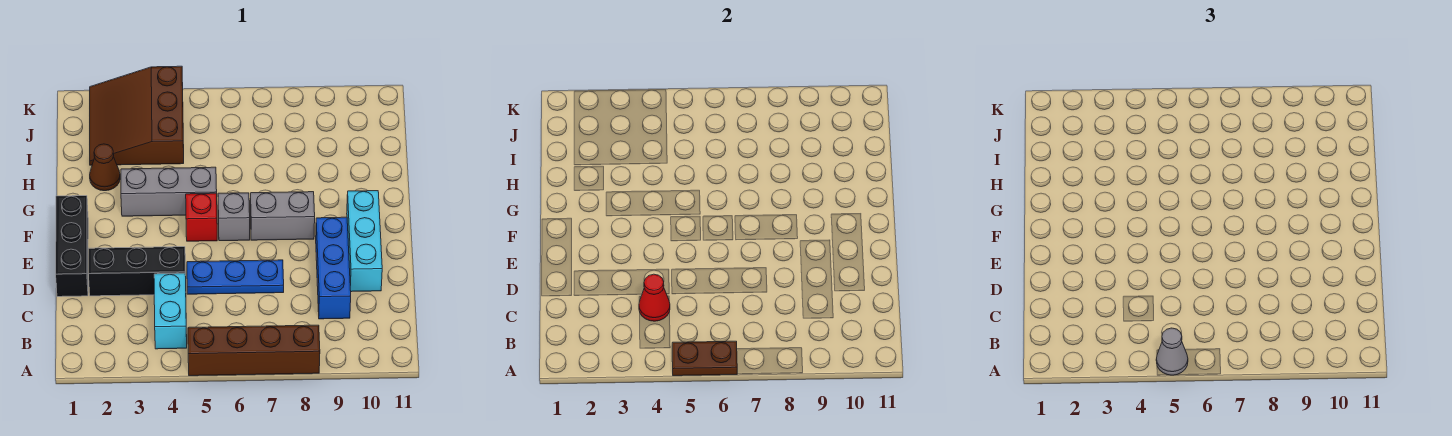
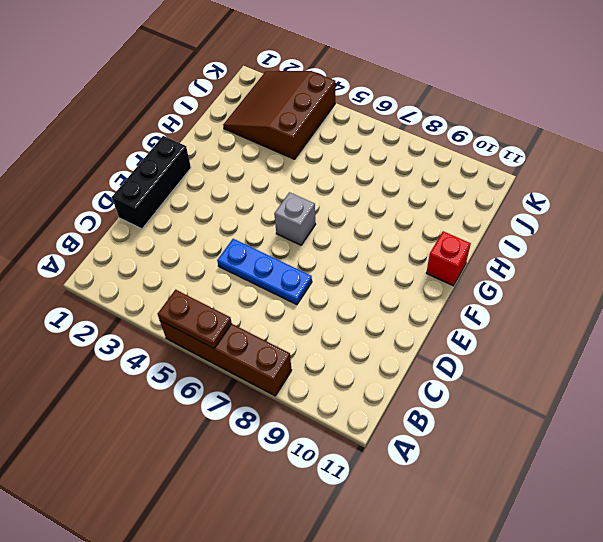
red brick G11 level 1 -> red brick F5 level 1
none -> cyan brick B4:C4 level 1
none -> blue brick C9:E9 level 1
none -> black brick D2:D4 level 1

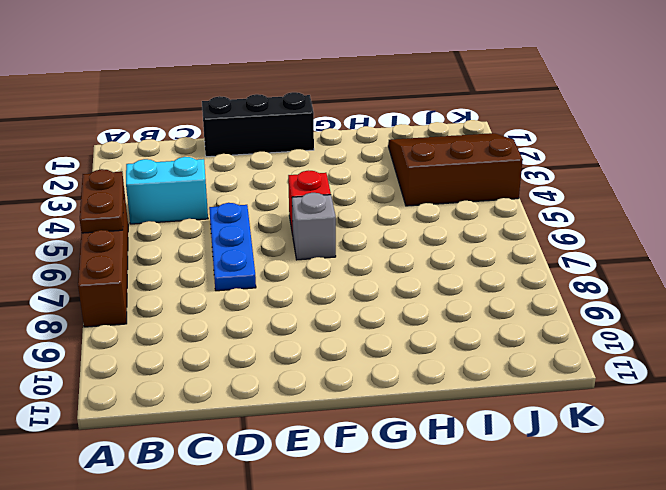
none -> blue brick C9:E9 level 1
none -> black brick D2:D4 level 1
none -> cyan brick D10:F10 level 1

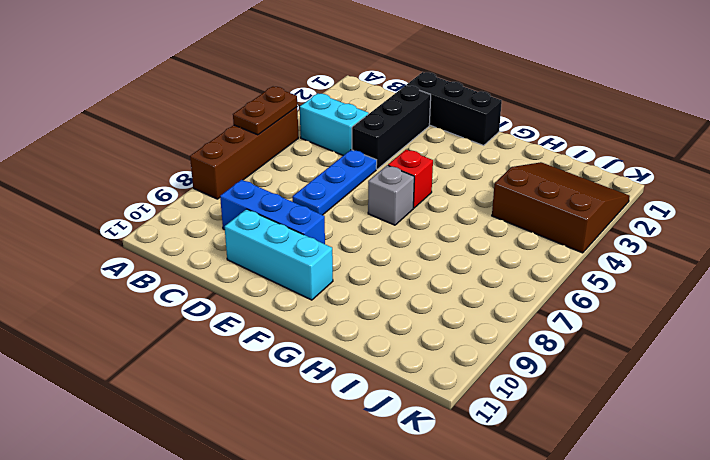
none -> grey brick F7:F8 level 1
none -> grey brick G3:G5 level 1
none -> brown cone H2 level 1

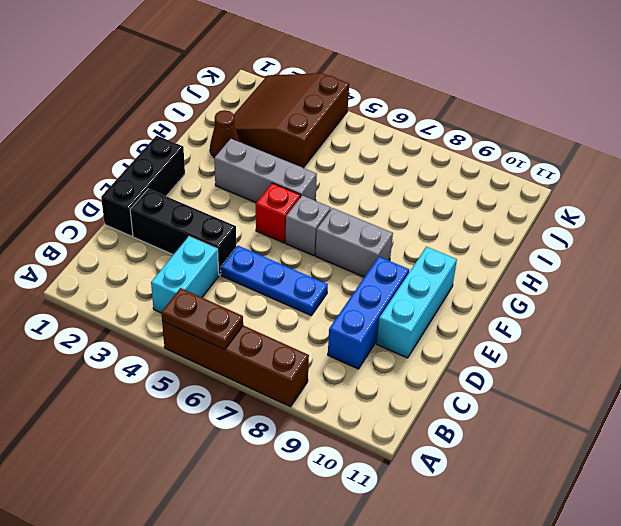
none -> red cone C4 level 2
none -> grey cone A5 level 3

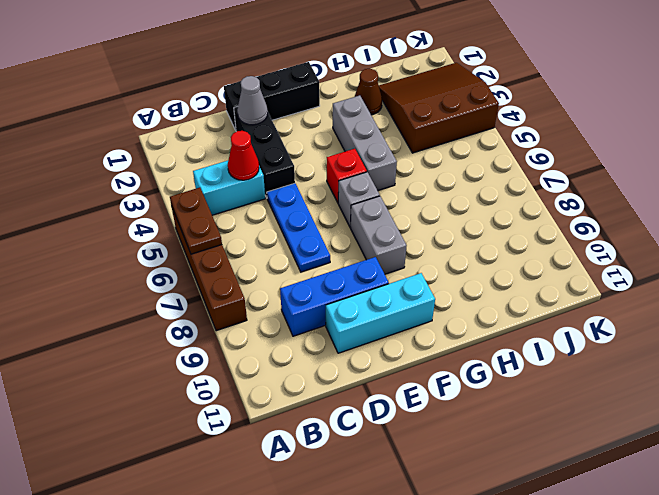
grey cone D2 level 2 -> grey cone A5 level 3

